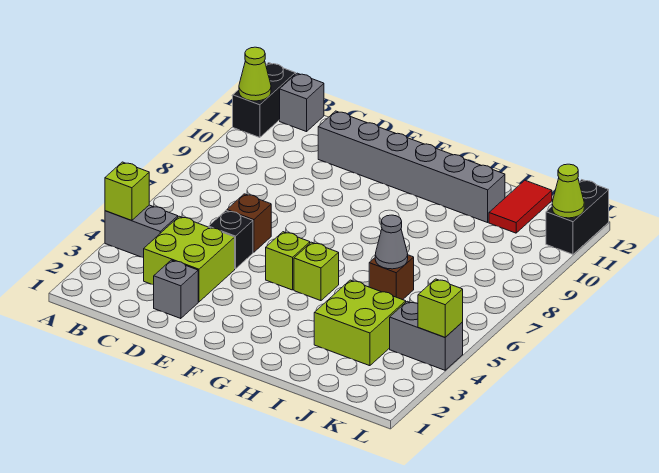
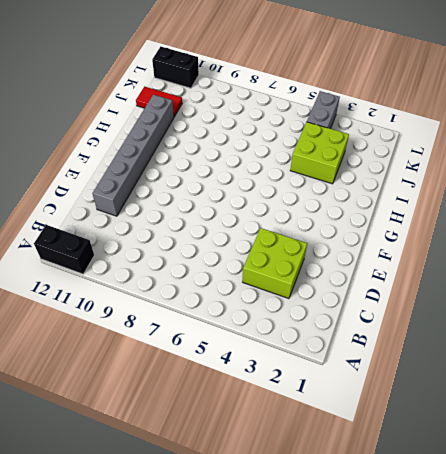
none -> grey brick A4:B4 level 1
none -> grey brick B12 level 1
none -> grey brick D2 level 1

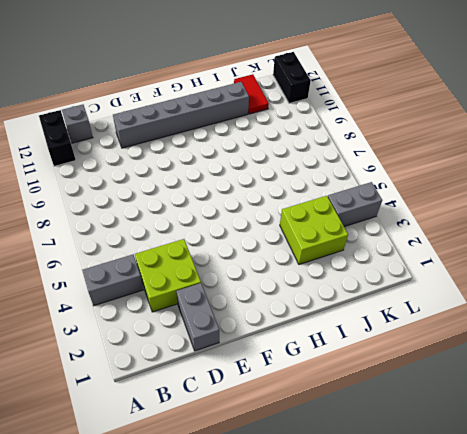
grey brick D1:D2 level 1 -> grey brick D2 level 1
none -> black brick D5 level 1
none -> brown brick D6 level 1
none -> lime brick F5 level 1

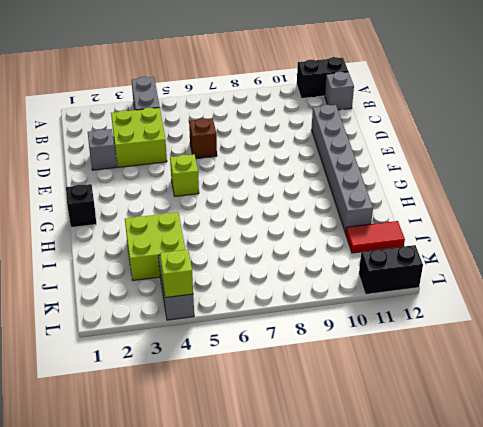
black brick G1 level 1 -> black brick D5 level 1
none -> lime brick G5 level 1
none -> brown brick I6 level 1
none -> lime brick A4 level 2

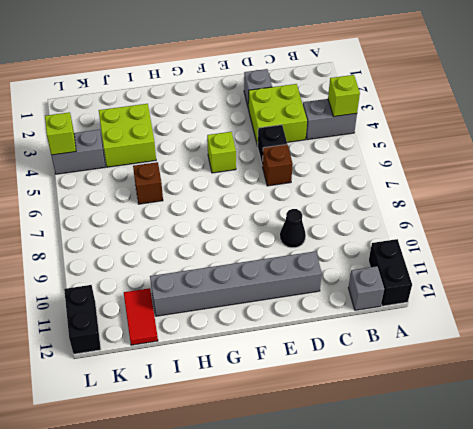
black cone D9 level 1 -> none
none -> lime brick G5 level 1
none -> lime cone A11 level 2
none -> grey cone I6 level 2

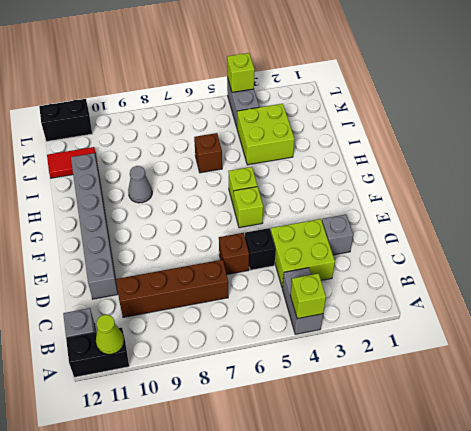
brown brick C7:C10 level 1 -> none
grey cone H9 level 1 -> grey cone I6 level 2
none -> lime cone L11 level 2

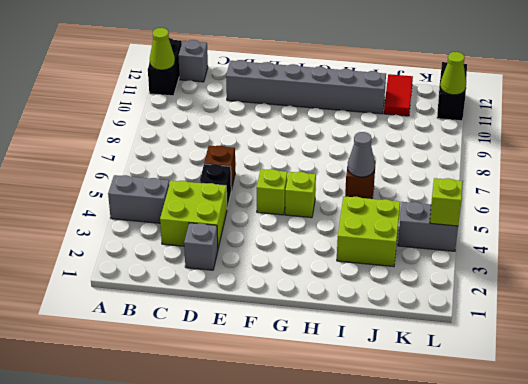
none -> lime brick A4 level 2

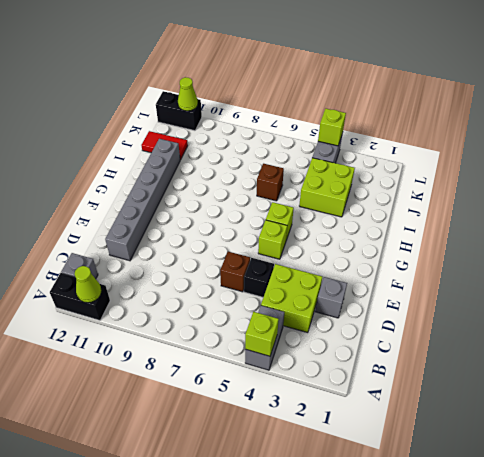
none -> grey cone I6 level 2

